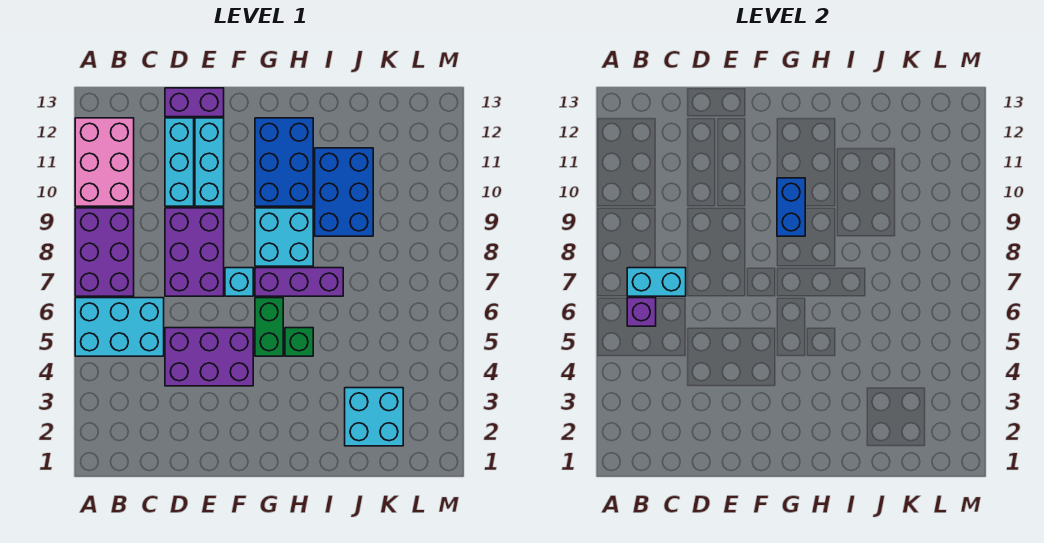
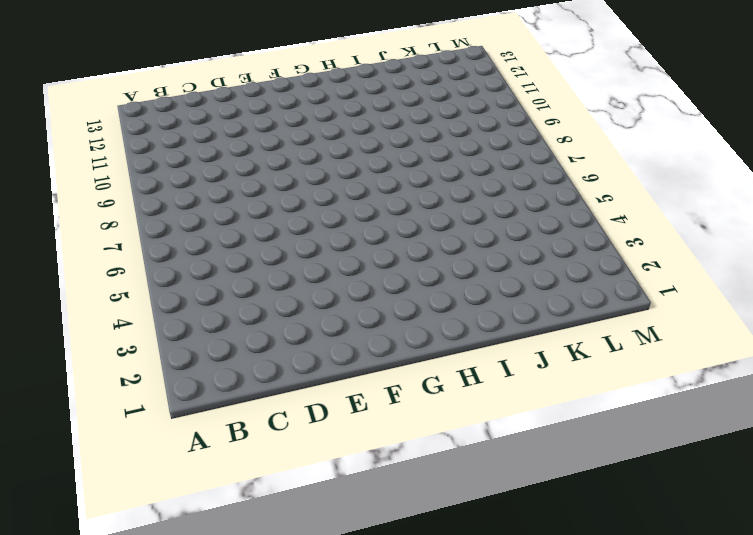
none -> cyan brick A5:C6 level 1
none -> purple brick A7:B9 level 1
none -> pink brick A10:B12 level 1

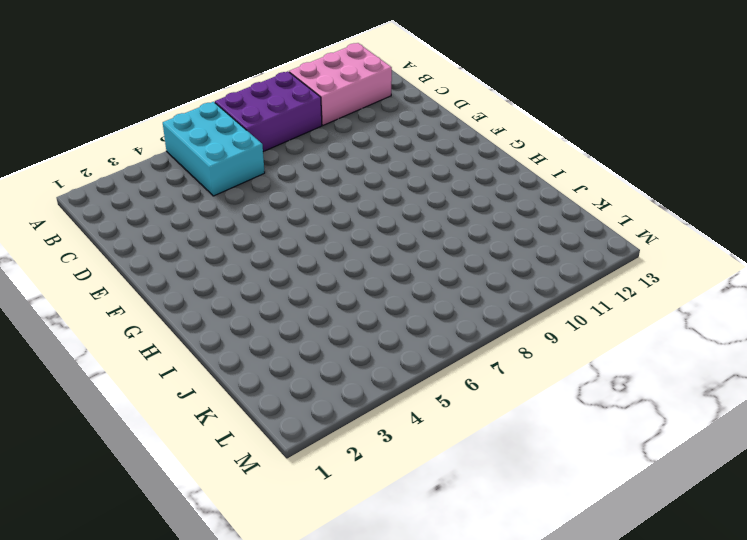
none -> purple brick D4:F5 level 1
none -> purple brick D7:E9 level 1
none -> cyan brick D10:D12 level 1

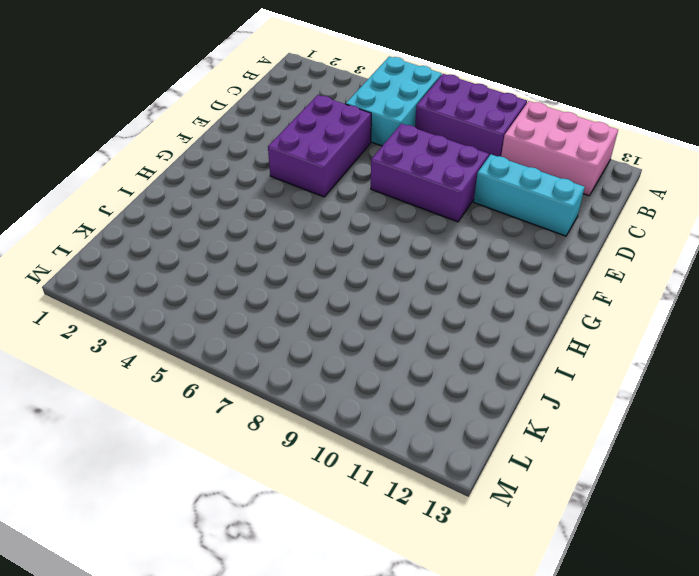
none -> purple brick D13:E13 level 1
none -> cyan brick E10:E12 level 1
none -> cyan brick F7 level 1

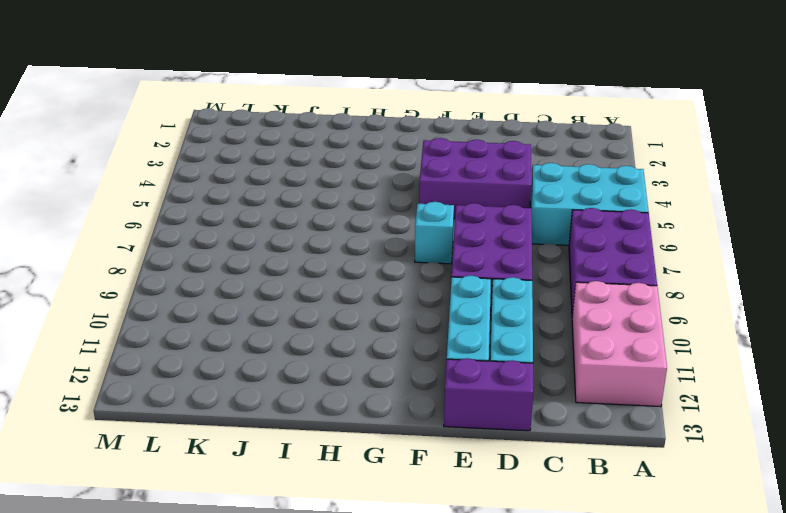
none -> green brick G5:G6 level 1
none -> purple brick G7:I7 level 1
none -> cyan brick G8:H9 level 1

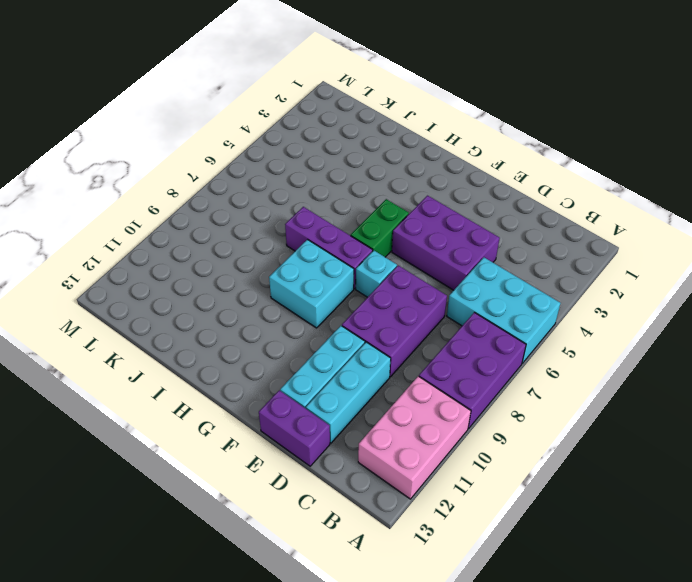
none -> blue brick G10:H12 level 1
none -> green brick H5 level 1
none -> blue brick I9:J11 level 1

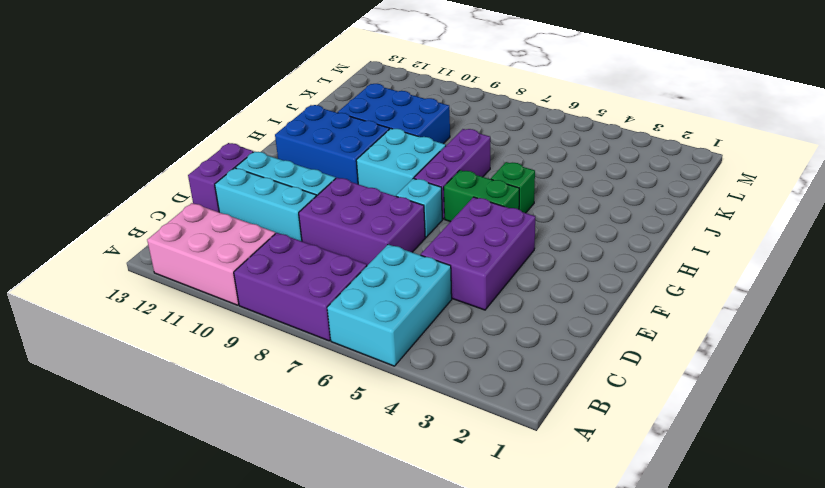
none -> cyan brick J2:K3 level 1
none -> purple brick B6 level 2
none -> cyan brick B7:C7 level 2

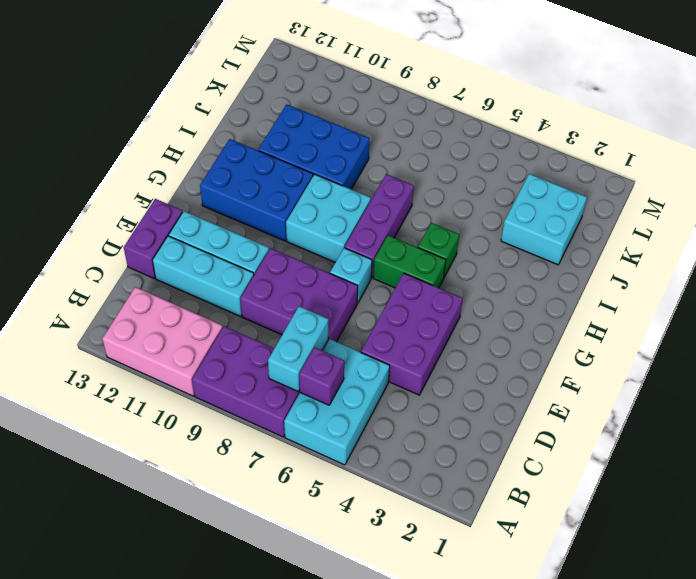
none -> blue brick G9:G10 level 2

